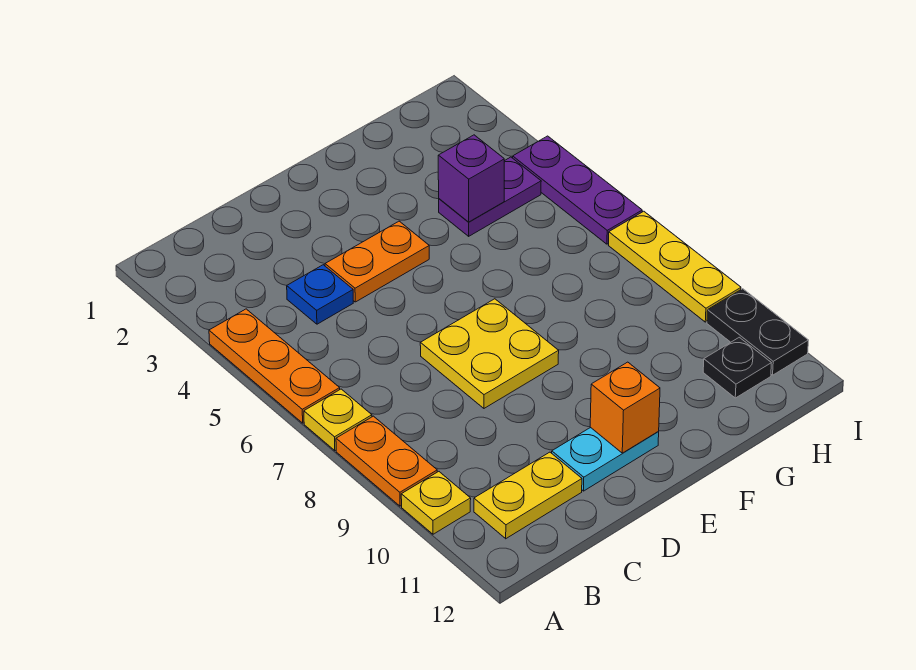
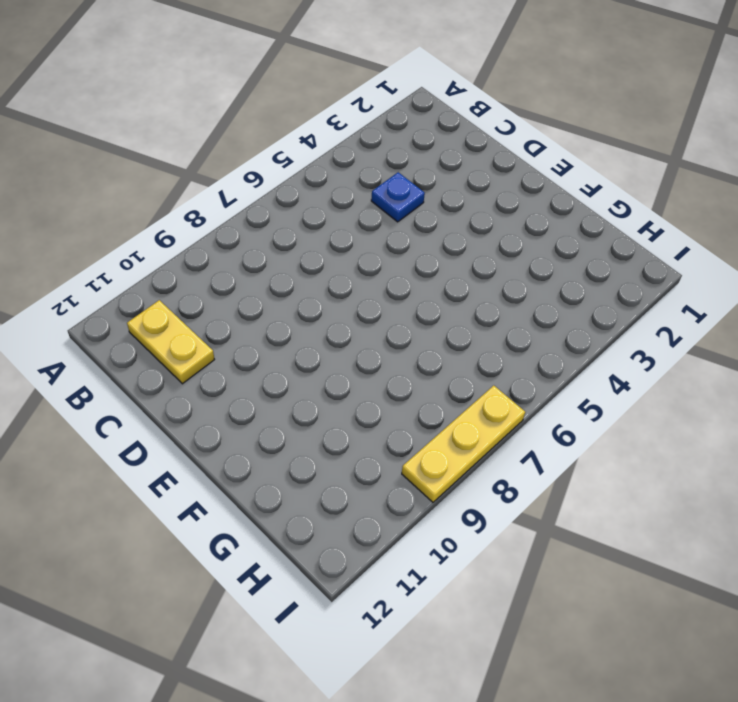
none -> orange plate A4:A6 level 1
none -> yellow plate A7 level 1
none -> orange plate A8:A9 level 1

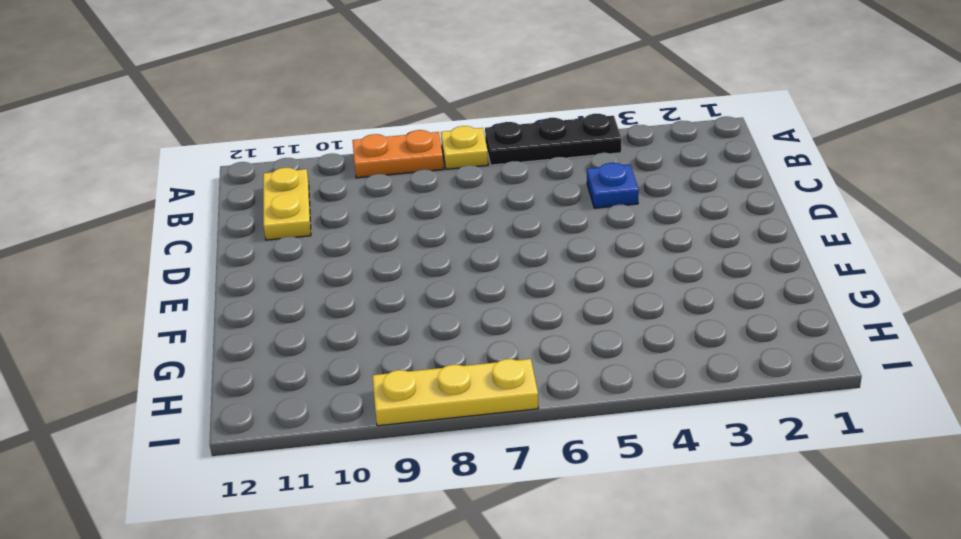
black plate A4:A6 level 1 -> orange plate A4:A6 level 1
none -> yellow plate A10 level 1
none -> orange plate D4:E4 level 1
none -> yellow plate D7:E8 level 1

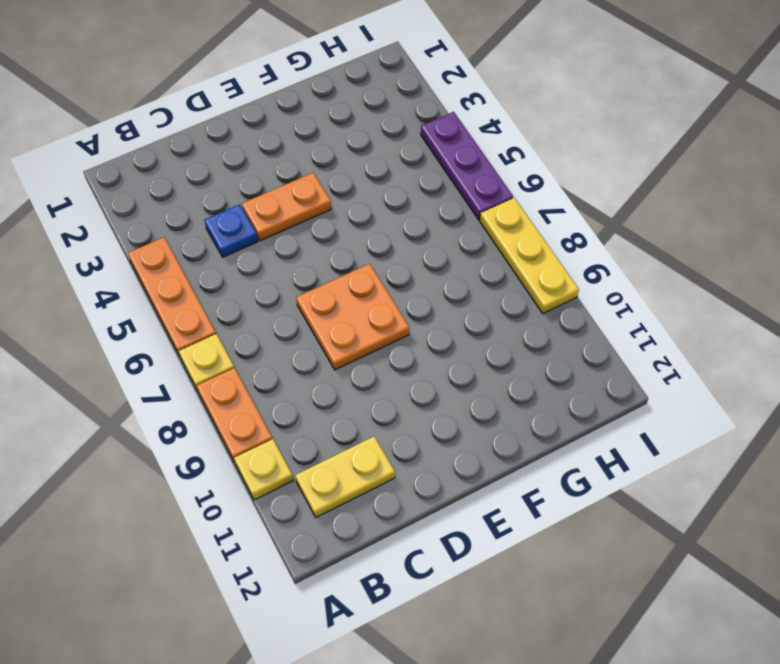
orange plate D7:E8 level 1 -> yellow plate D7:E8 level 1
none -> cyan plate D11:E11 level 1
none -> purple plate G4:H4 level 1
none -> black plate H11 level 1

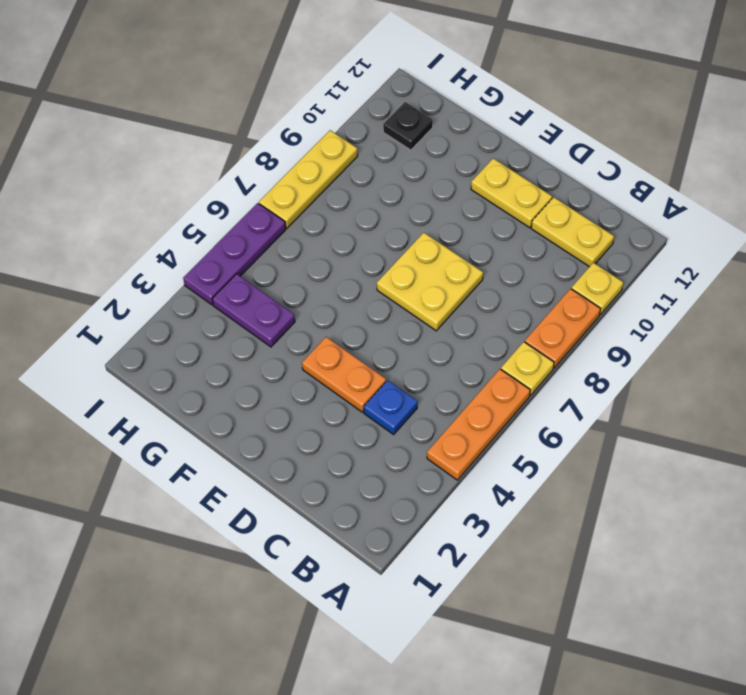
yellow plate D11:E11 level 1 -> cyan plate D11:E11 level 1
none -> black plate I10:I11 level 1
none -> orange brick E11 level 2
none -> purple brick G4 level 2

